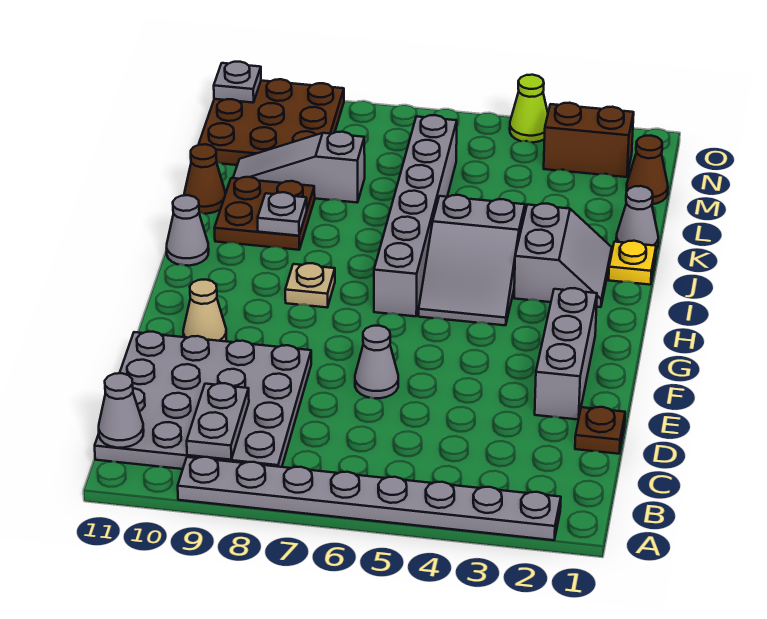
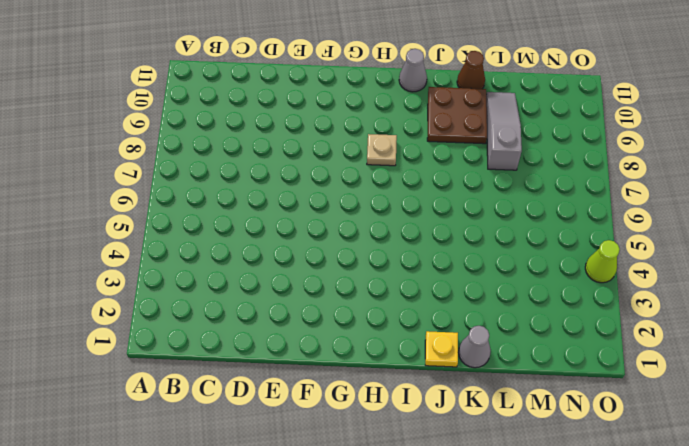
none -> grey plate A2:A9 level 1
none -> grey plate B8:E11 level 1
none -> brown plate D1 level 1

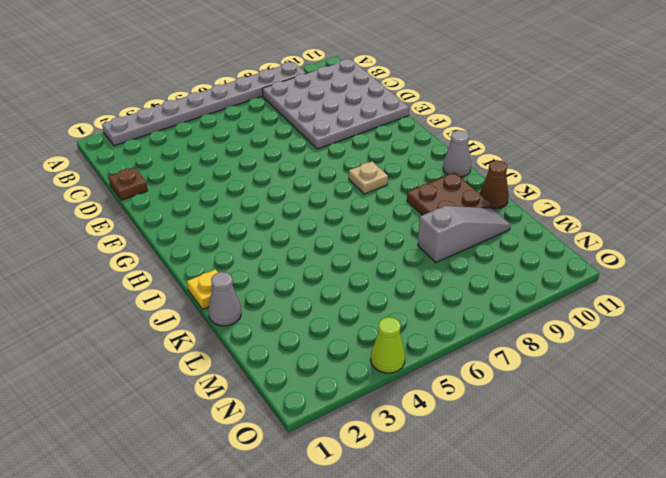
none -> grey brick E2:G2 level 1
none -> grey cone E6 level 1
none -> tan cone F10 level 1

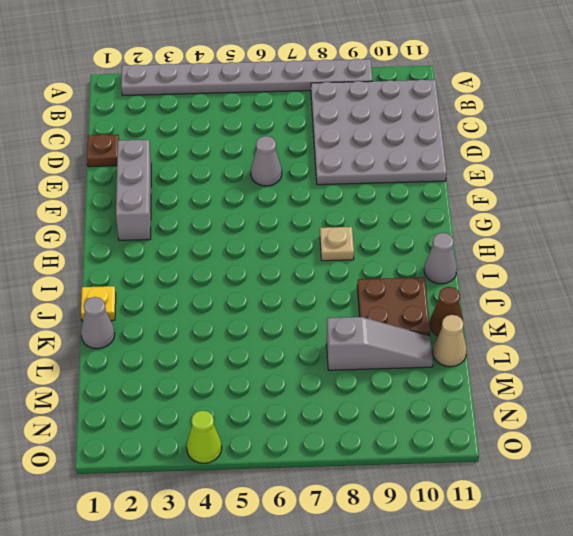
tan cone L11 level 1 -> tan cone F10 level 1
none -> grey slope H4:J5 level 1 top J
none -> grey brick H6:M6 level 1
none -> grey slope I2:J3 level 1 top 3

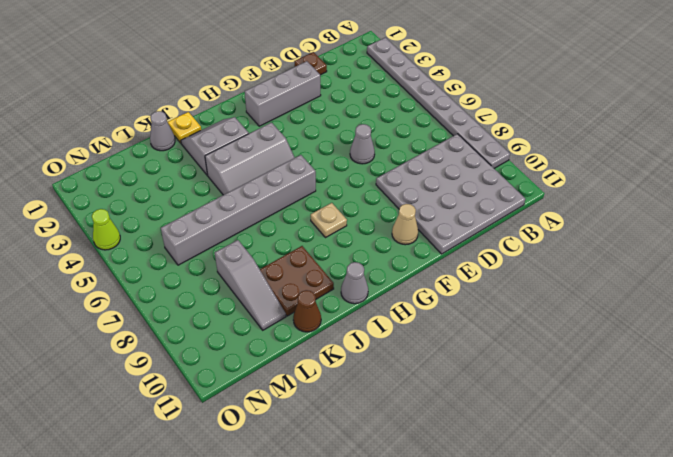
grey slope H4:J5 level 1 top 4 -> grey slope H4:J5 level 1 top J
none -> brown cone M1 level 1
none -> brown plate M9:O11 level 1
none -> brown brick N2:N3 level 1

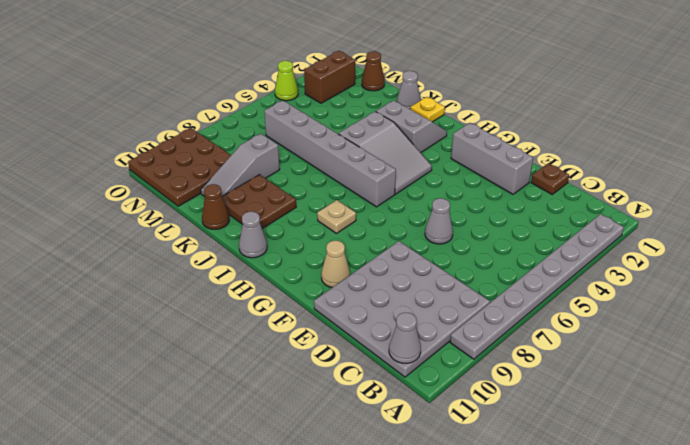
none -> grey plate B9:C9 level 2
none -> grey plate J9 level 2
none -> grey plate O11 level 2

